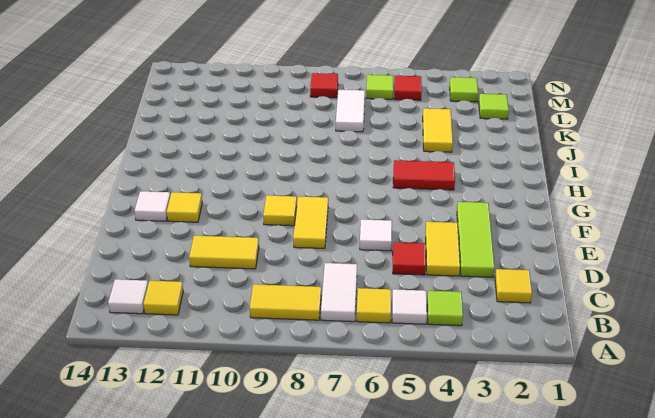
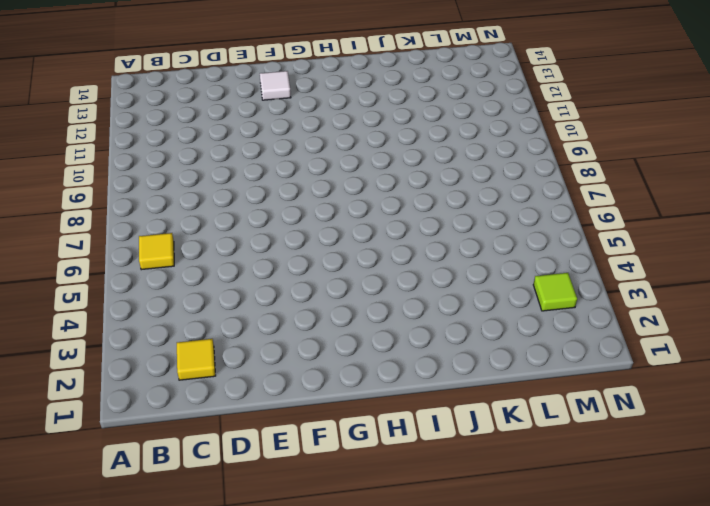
none -> lime tile B4 level 1
none -> white tile B5 level 1
none -> white tile B7:C7 level 1

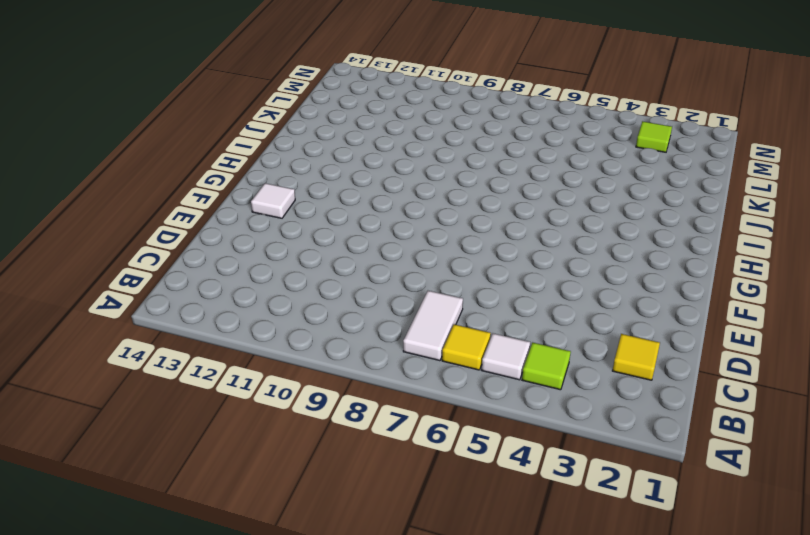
none -> yellow tile B8:B9 level 1
none -> yellow tile B12 level 1
none -> white tile B13 level 1

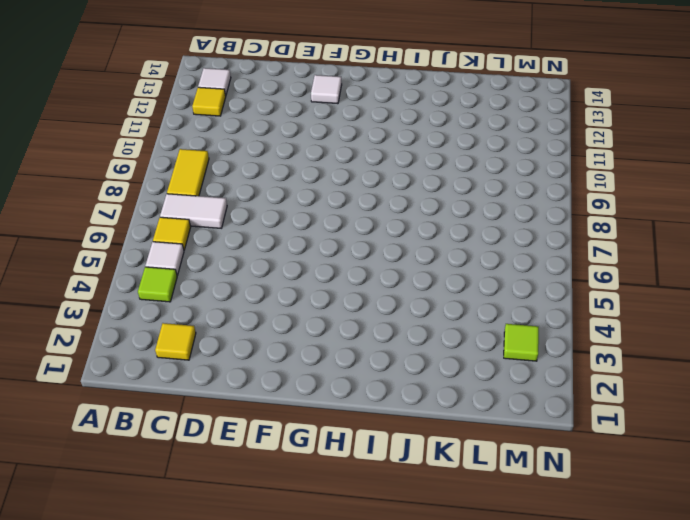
none -> lime tile D3:F3 level 1
none -> yellow tile D4:E4 level 1
none -> red tile D5 level 1

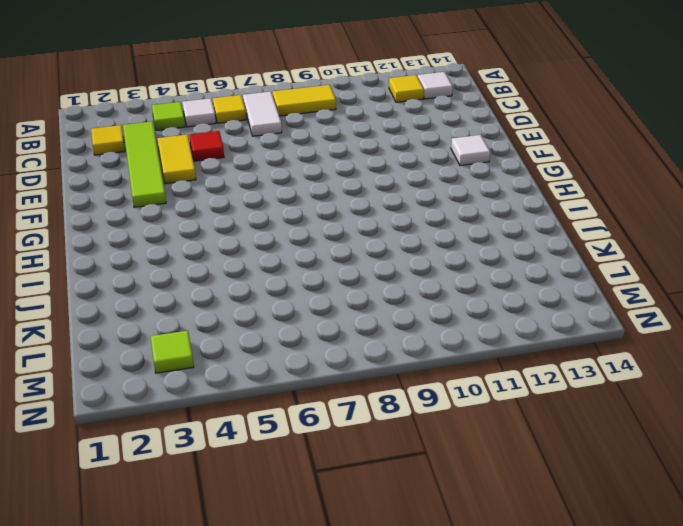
lime tile C3:F3 level 1 -> lime tile D3:F3 level 1
none -> yellow tile D10:D11 level 1
none -> white tile E6 level 1
none -> yellow tile E8:F8 level 1

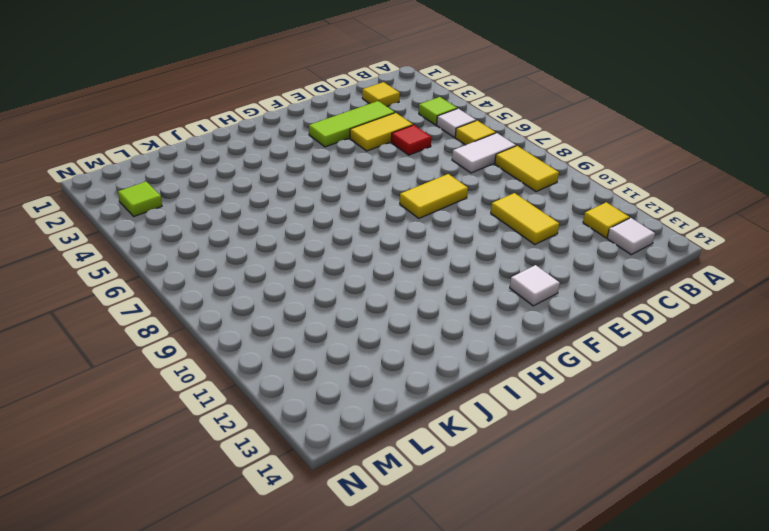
none -> white tile E6 level 1
none -> yellow tile F9 level 1
none -> yellow tile F12 level 1

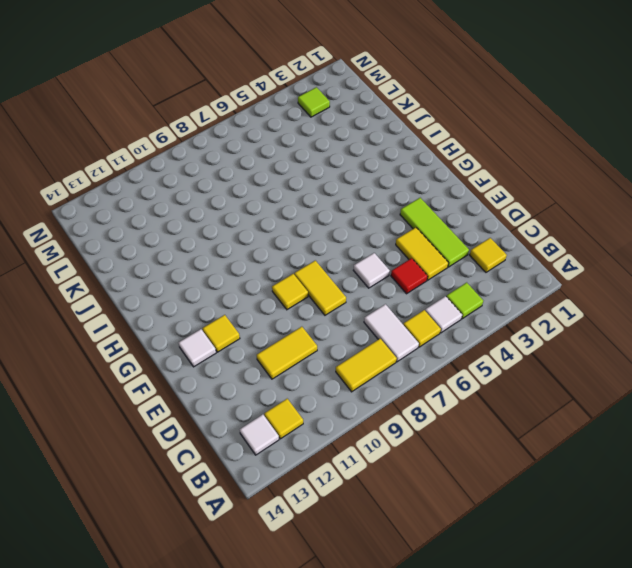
none -> red tile H4:H5 level 1
none -> yellow tile J4:K4 level 1
none -> white tile K7:L7 level 1

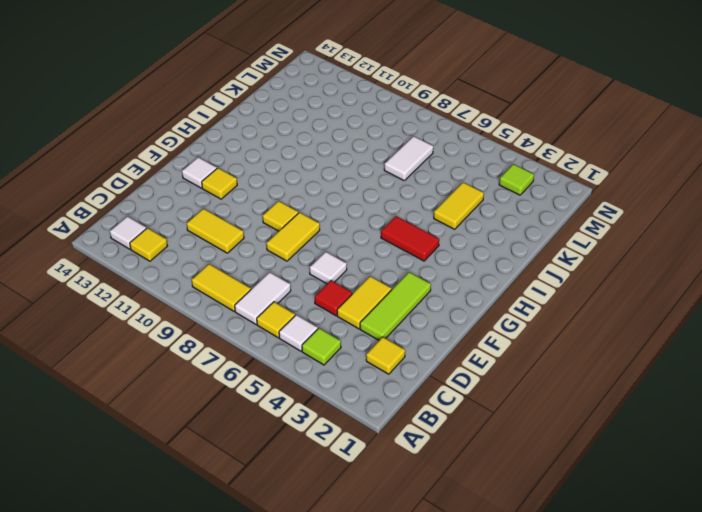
none -> lime tile L2 level 1
none -> red tile M5 level 1
none -> lime tile M6 level 1

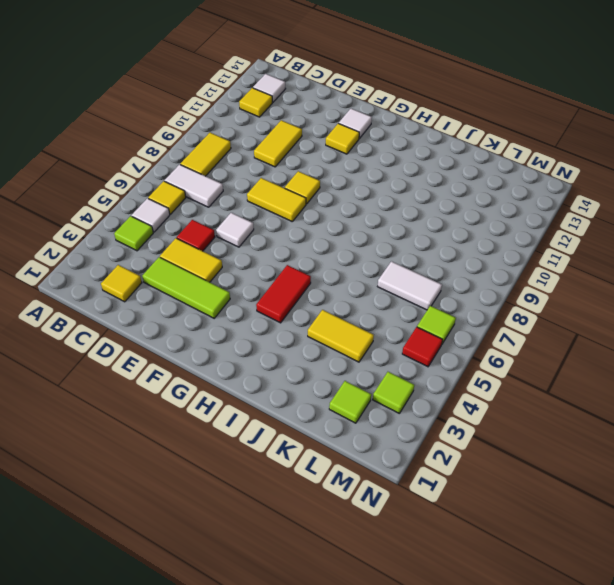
none -> red tile M8 level 1

